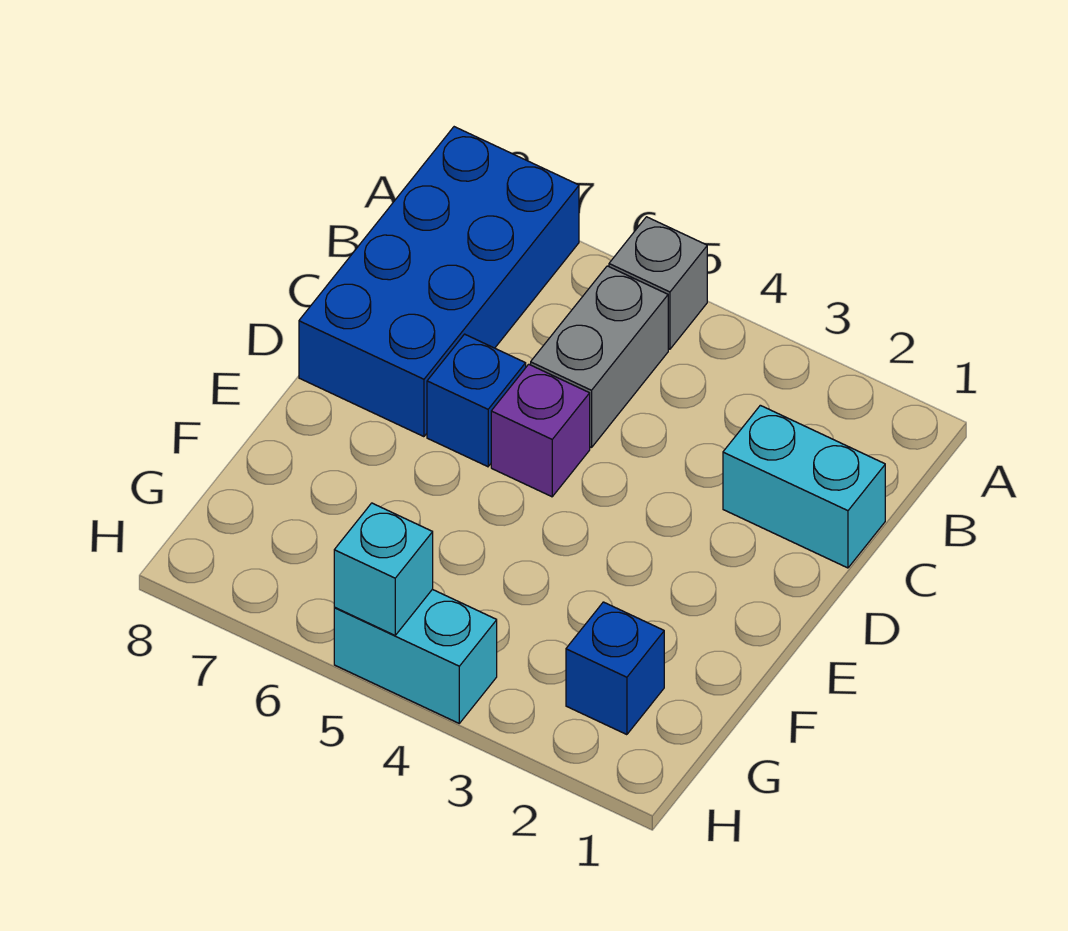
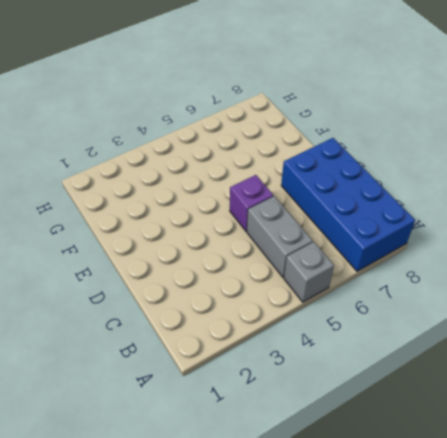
none -> cyan brick C1:C2 level 1
none -> blue brick D6 level 1

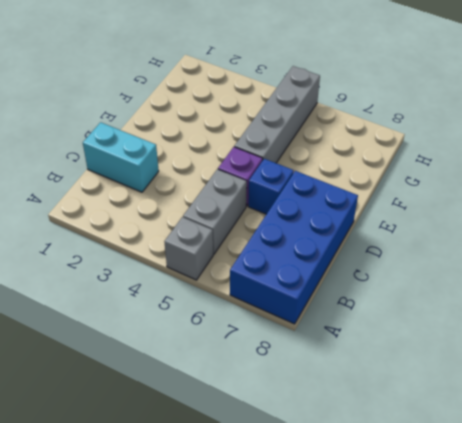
grey brick E5:H5 level 1 -> cyan brick H4:H5 level 1
none -> blue brick G2 level 1
none -> cyan brick H5 level 2

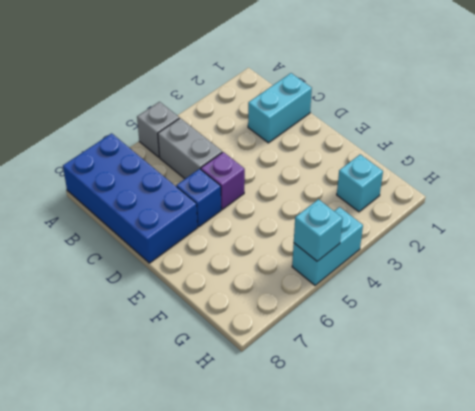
cyan brick G2 level 1 -> blue brick G2 level 1

